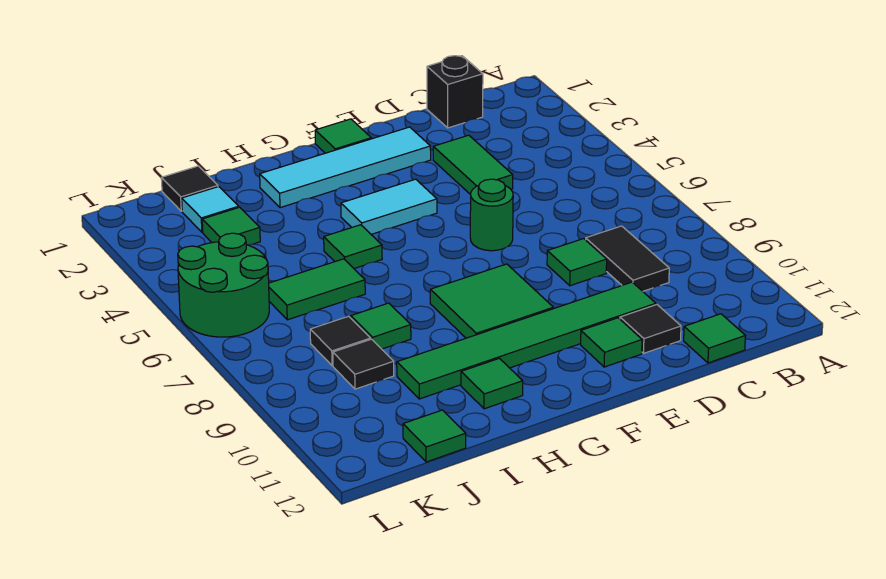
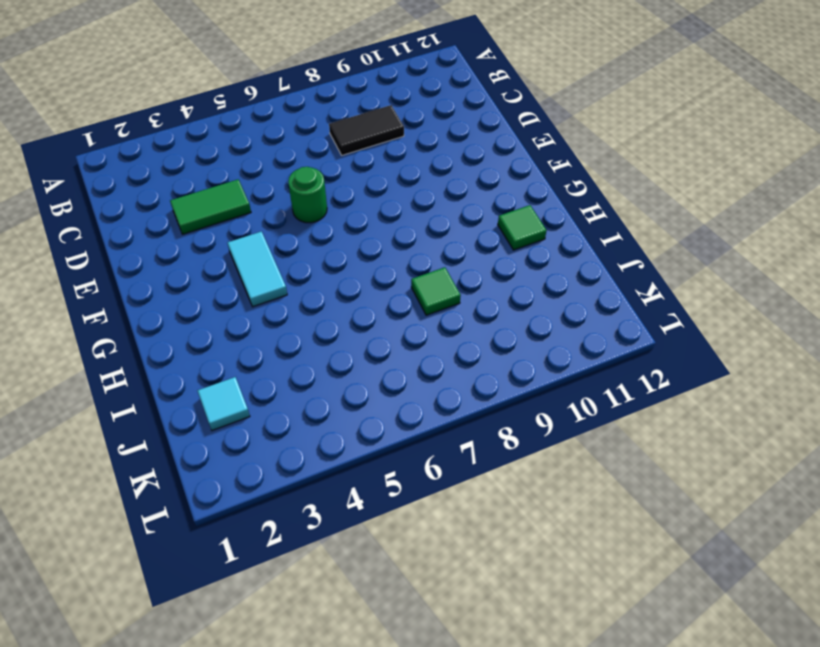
none -> black brick C1 level 1
none -> green tile C12 level 1
none -> green tile D8 level 1

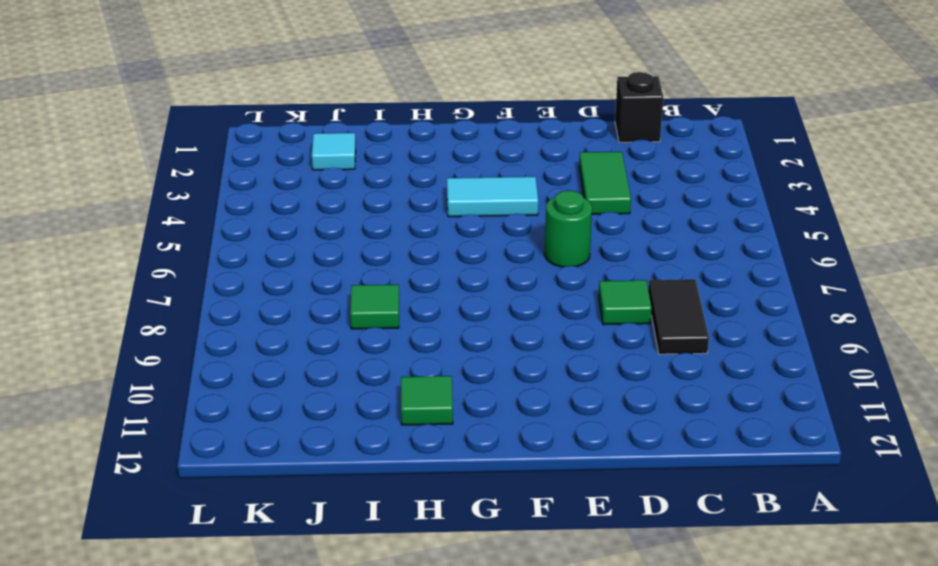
none -> green tile C12 level 1
none -> green tile D10:I10 level 1
none -> black tile D11 level 1

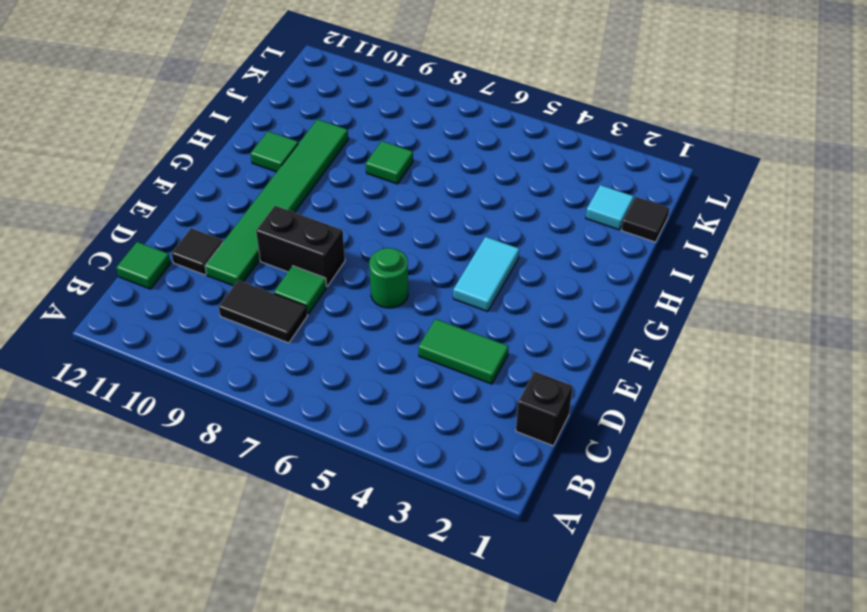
black brick E8:E9 level 1 -> none
none -> cyan tile E2:H2 level 1
none -> green tile E11 level 1
none -> green tile F1 level 1

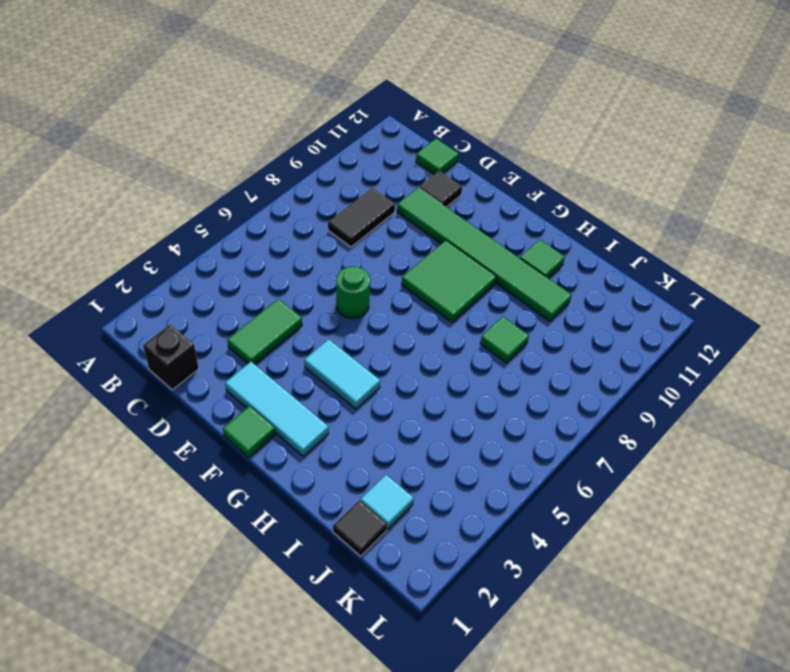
cyan tile E2:G2 level 1 -> cyan tile E2:H2 level 1
none -> green tile D8 level 1
none -> green tile E11 level 1
none -> green tile H5 level 1

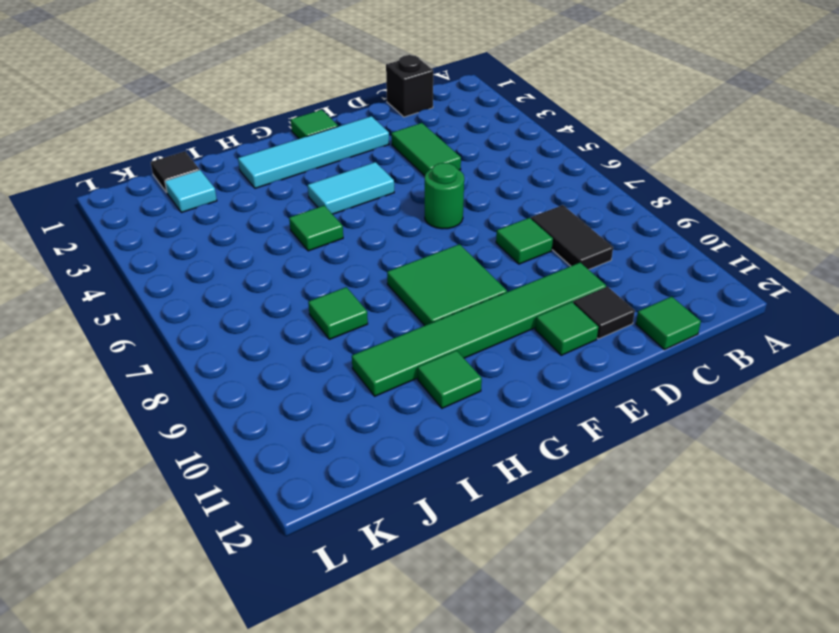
none -> green tile I6:J6 level 1
none -> green tile J3 level 1
none -> black tile J8 level 1

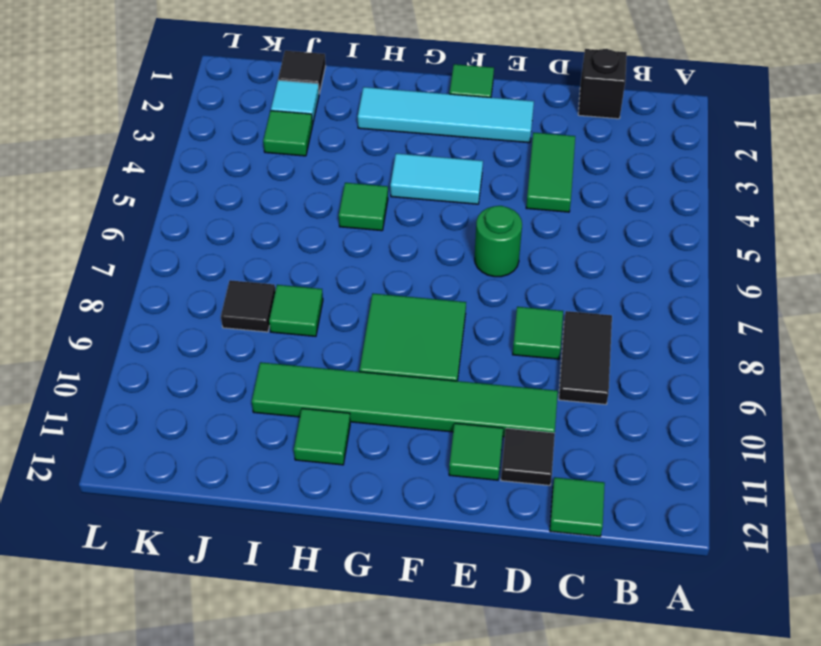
none -> green tile I6:J6 level 1
none -> black tile J9 level 1
none -> green tile J12 level 1

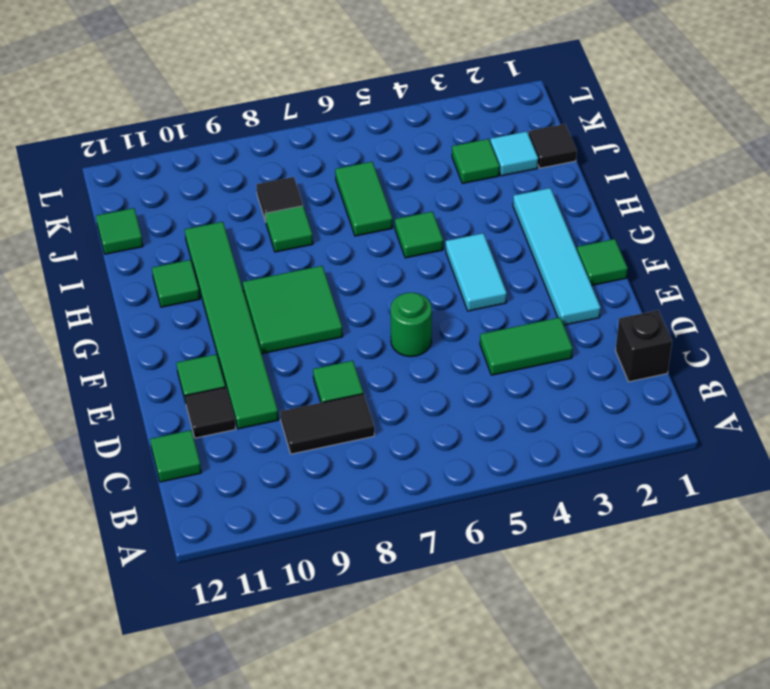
none -> black tile J9 level 1
none -> green round brick K5:L6 level 1

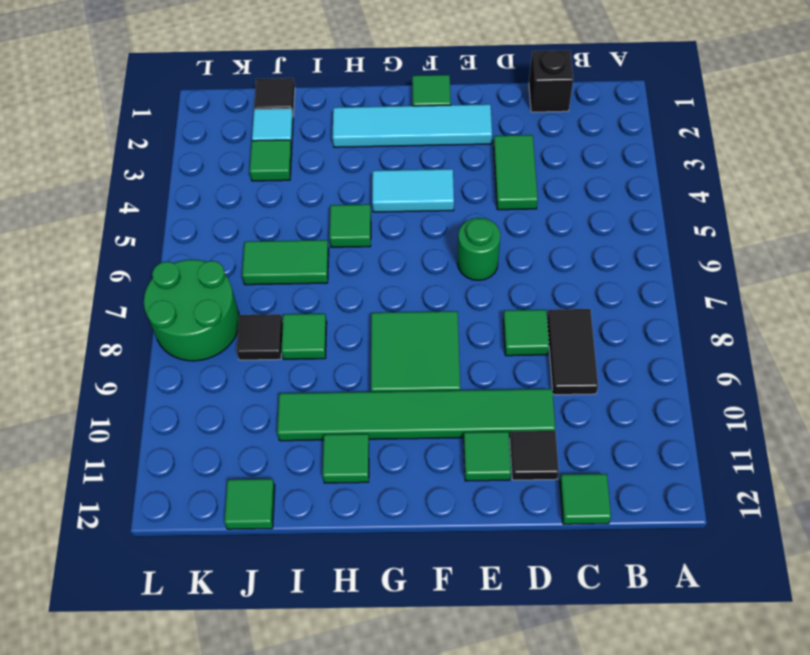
green round brick K7:L8 level 1 -> green round brick K5:L6 level 1
none -> black tile J9 level 1

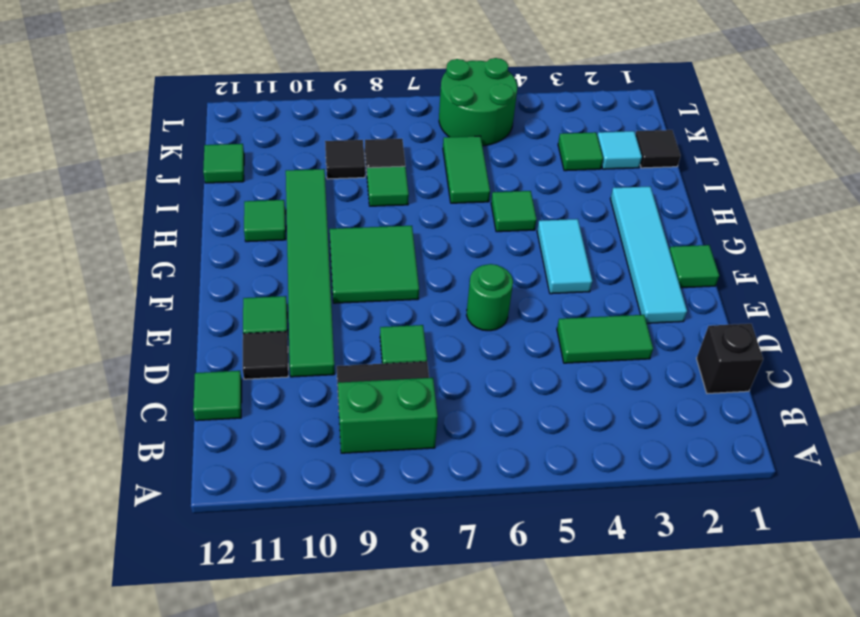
green brick B8:B9 level 1 -> none

